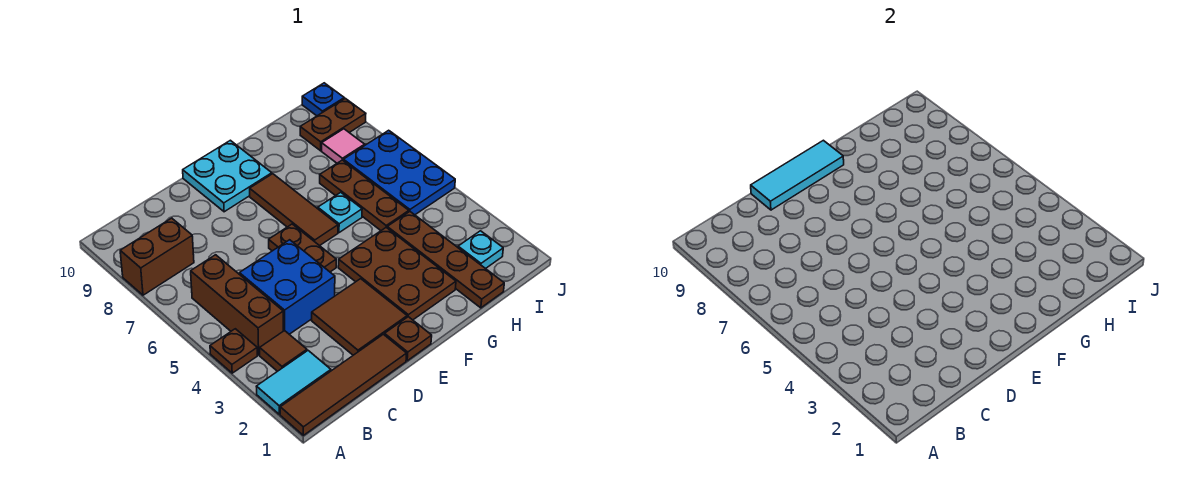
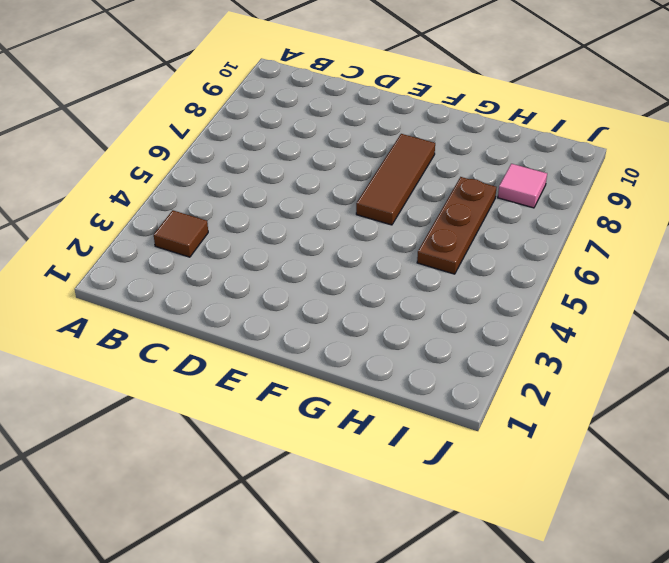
none -> brown tile A1:D1 level 1
none -> cyan tile A2:B2 level 1
none -> brown plate A4 level 1

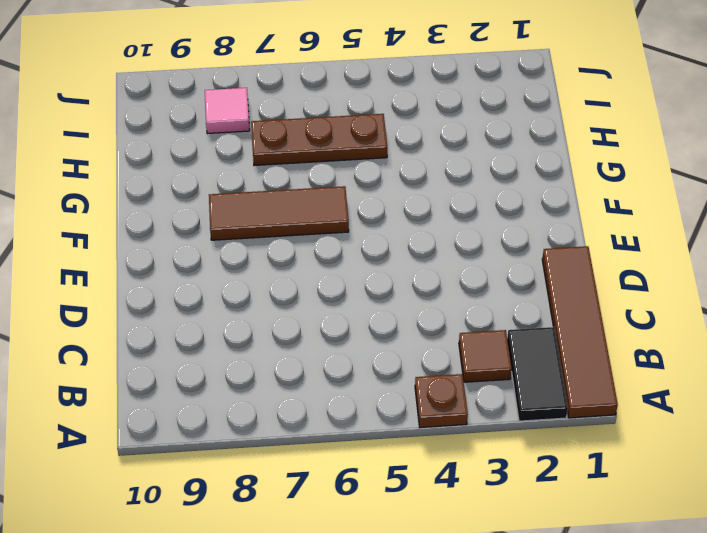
black tile A2:B2 level 1 -> cyan tile A2:B2 level 1
none -> brown brick A8:B8 level 1
none -> brown brick B4:B6 level 1
none -> blue brick C4:D5 level 1

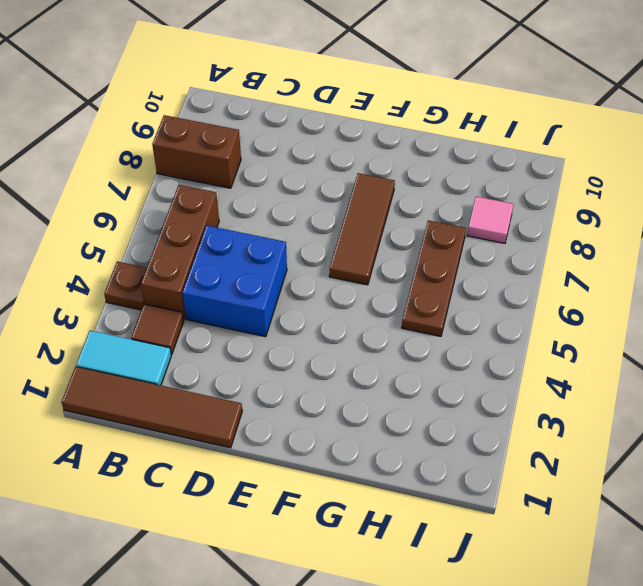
none -> brown tile D2:E3 level 1
none -> brown plate E1 level 1
none -> brown plate E5:E6 level 1

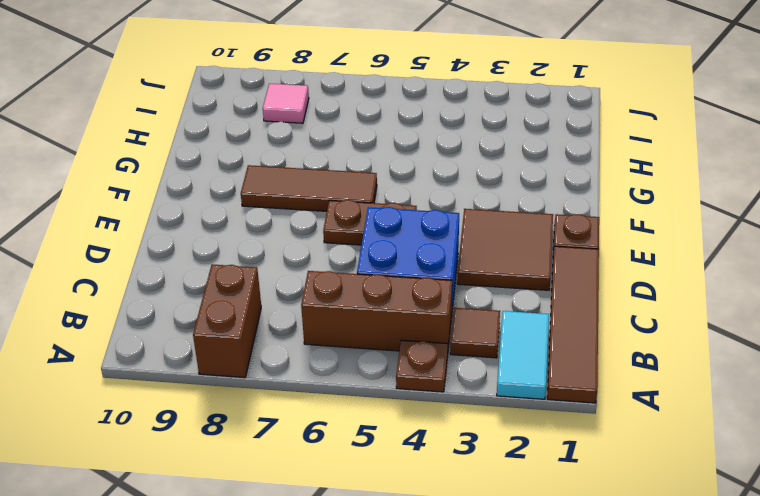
none -> cyan plate E9:F10 level 1
none -> brown plate F2:G4 level 1
none -> cyan plate G6 level 1

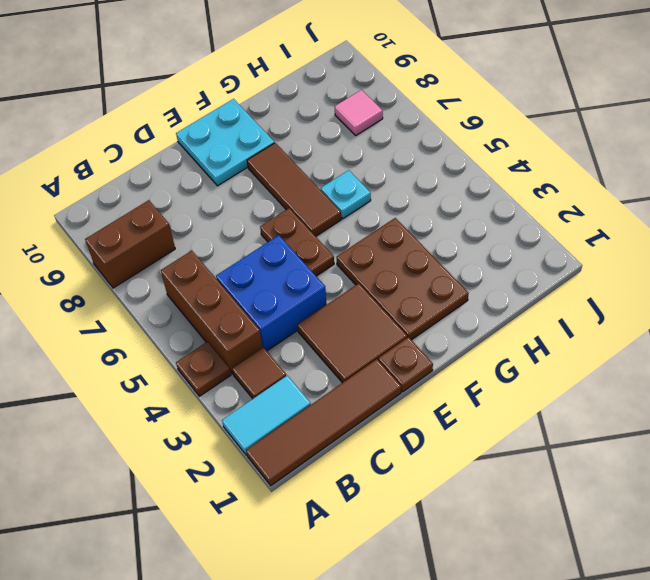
none -> brown plate H1:H4 level 1
none -> brown plate H5:H7 level 1
none -> cyan plate I2 level 1

